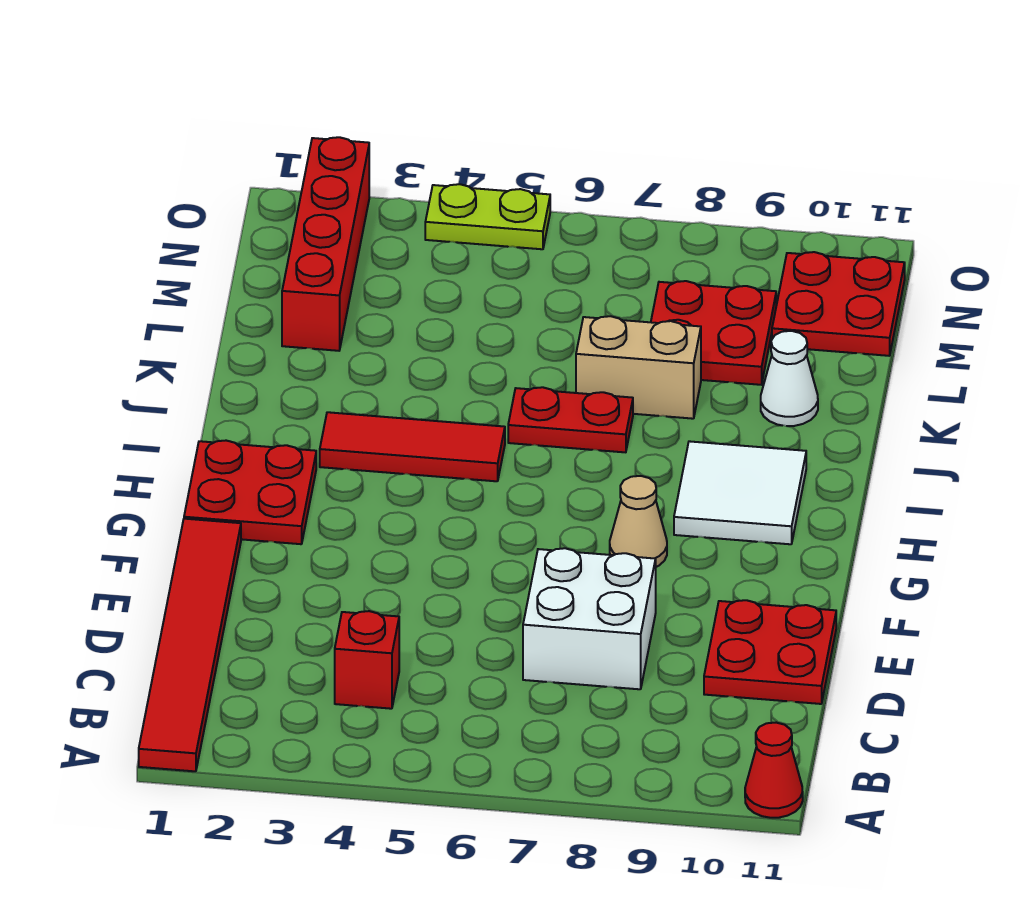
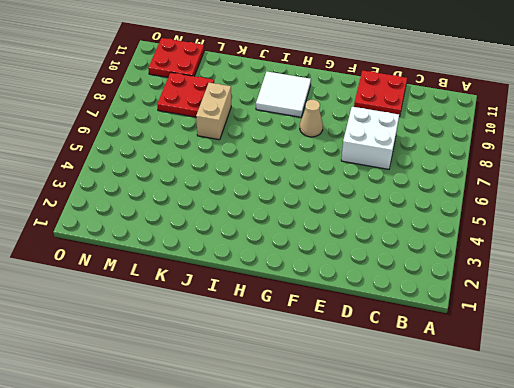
none -> red tile A1:F1 level 1
none -> red cone A11 level 1
none -> red brick C4 level 1

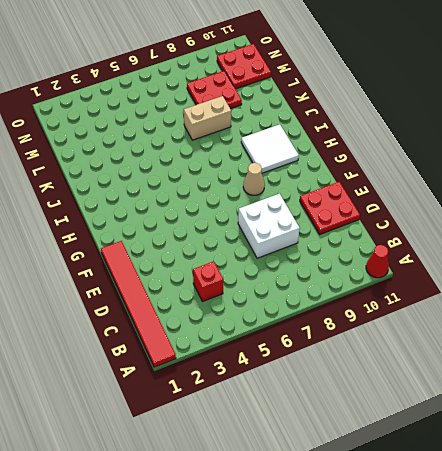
none -> red plate G1:H2 level 1
none -> red tile I3:I5 level 1
none -> red plate J6:J7 level 1

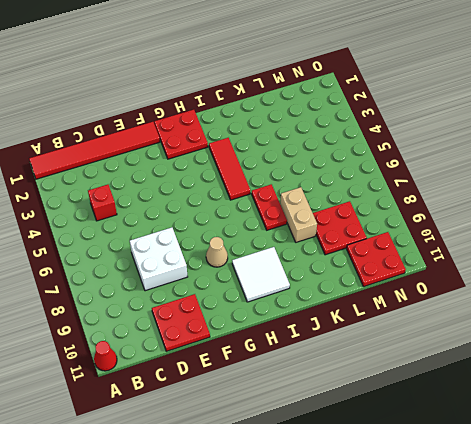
none -> white cone K10 level 1
none -> red brick L2:O2 level 1
none -> lime plate O4:O5 level 1

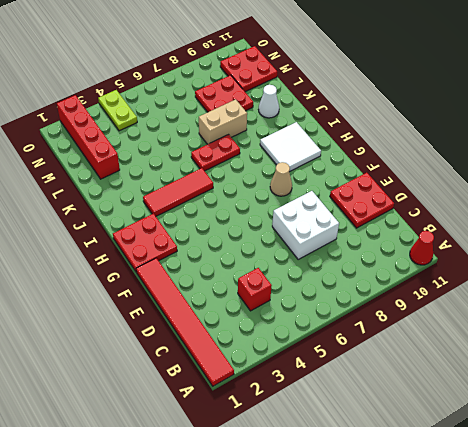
lime plate N4:O4 level 1 -> lime plate O4:O5 level 1

